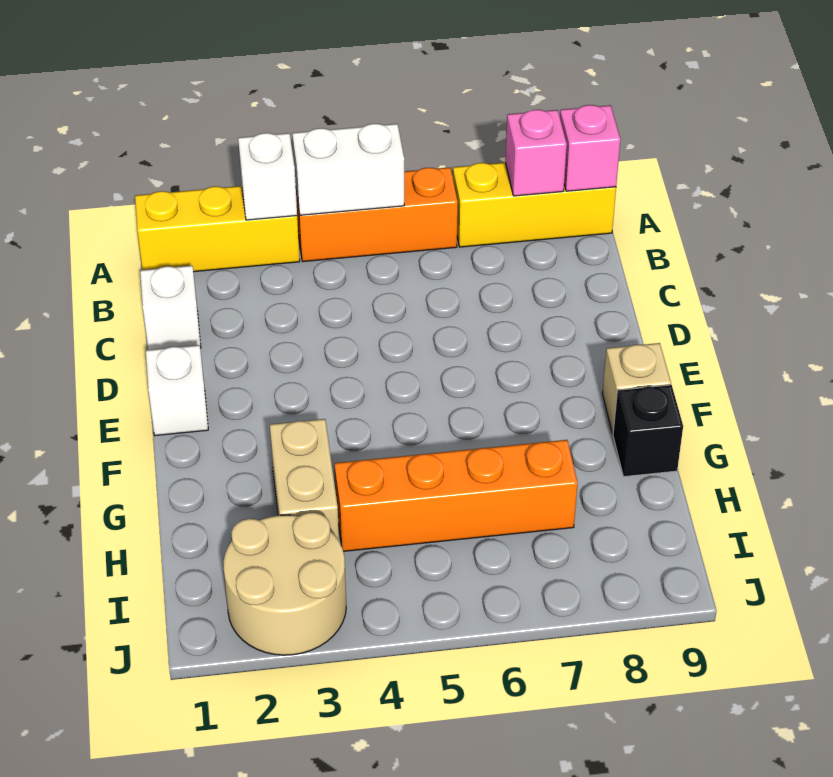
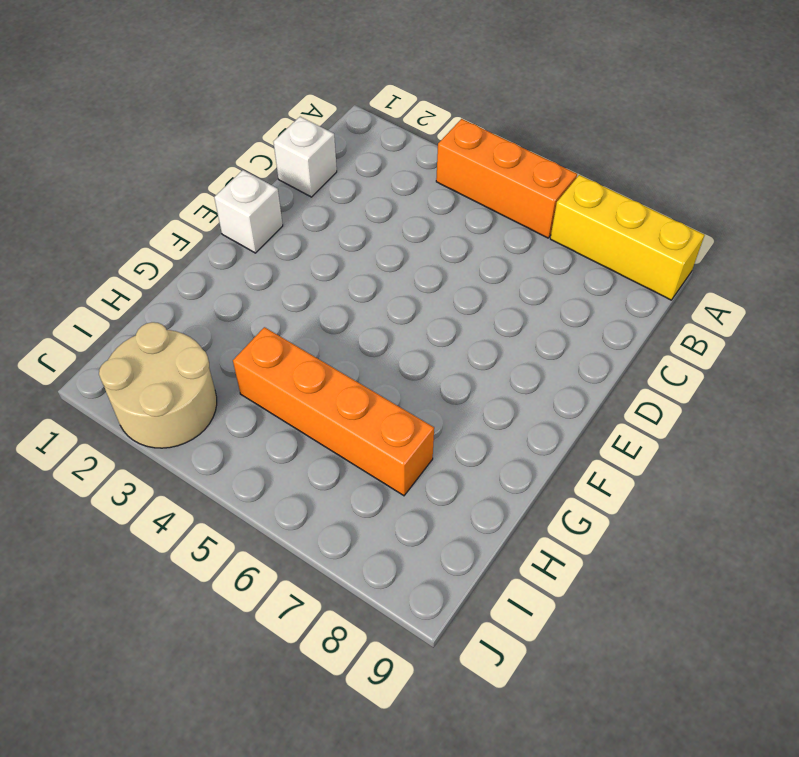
none -> yellow brick A1:A3 level 1
none -> tan brick F9 level 1
none -> tan brick G3:H3 level 1

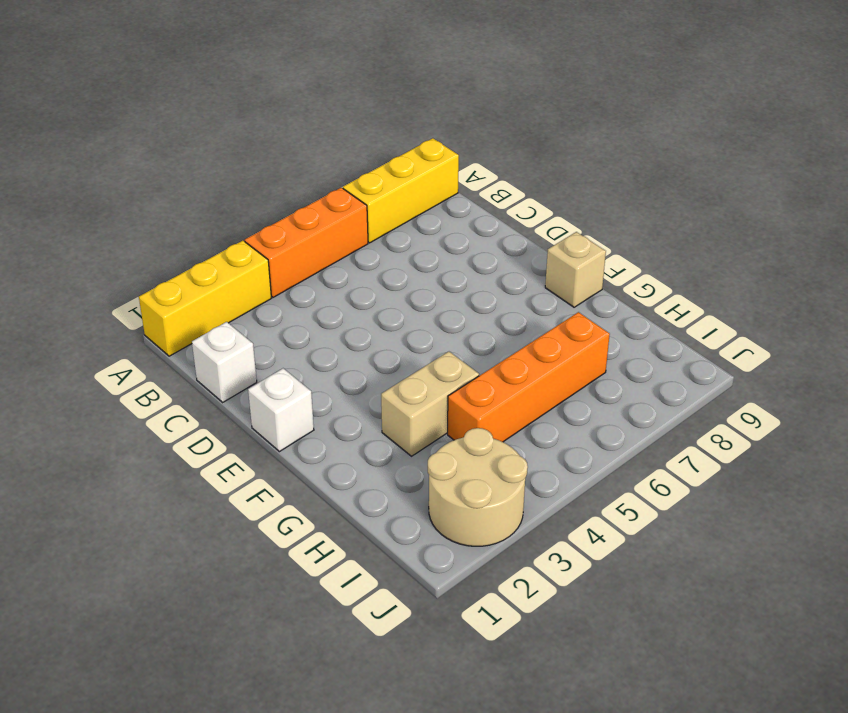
tan brick G3:G4 level 1 -> tan brick G3:H3 level 1
none -> black brick G9 level 1
none -> white brick A3 level 2
none -> white brick A4:A5 level 2

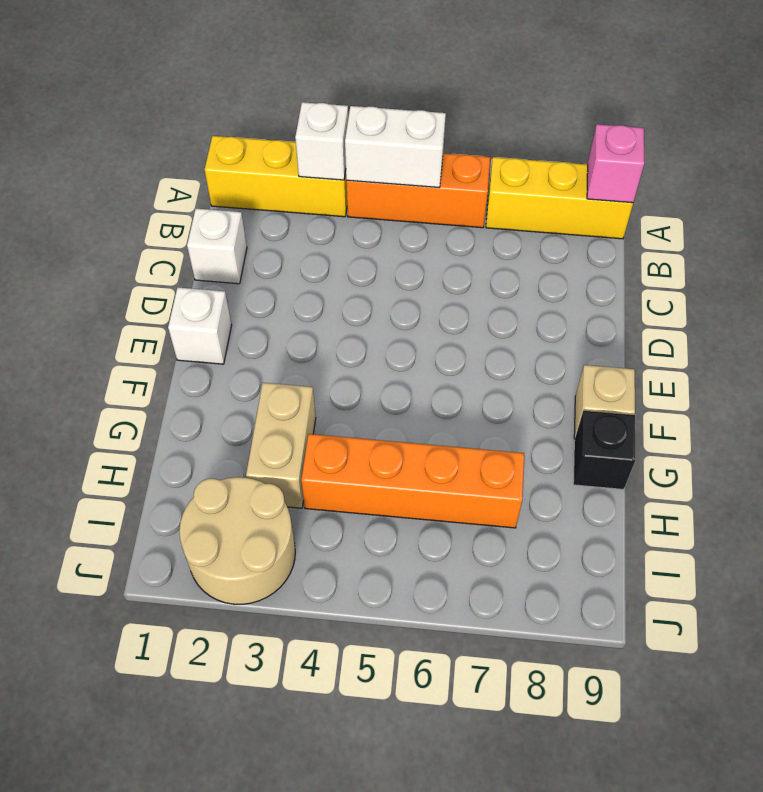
none -> pink brick A8 level 2

